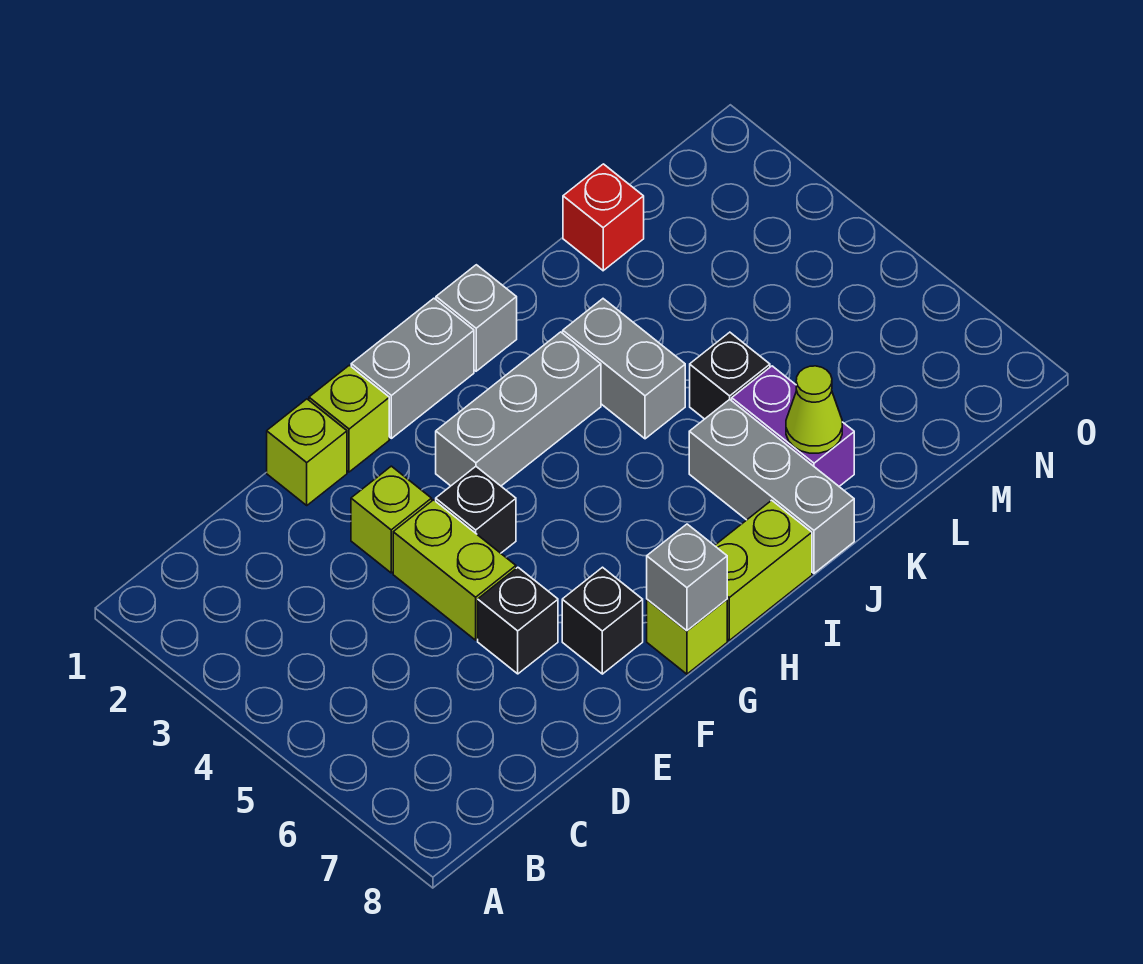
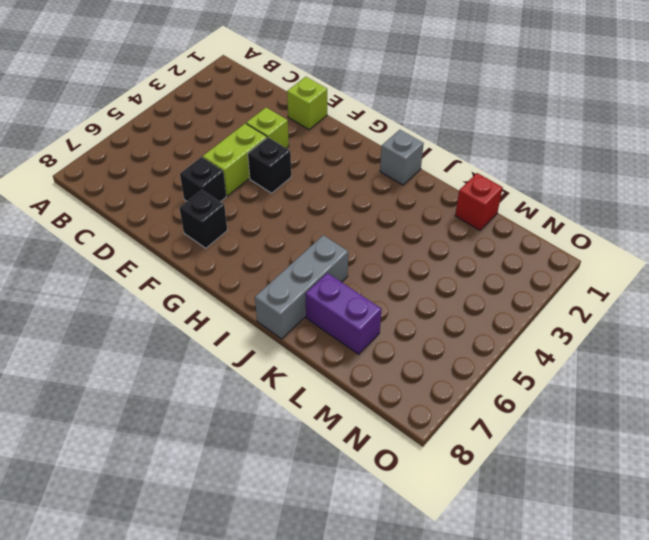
purple brick K7:L7 level 1 -> purple brick K6:K7 level 1
none -> lime brick F1 level 1
none -> grey brick G1:H1 level 1
none -> grey brick G3:I3 level 1

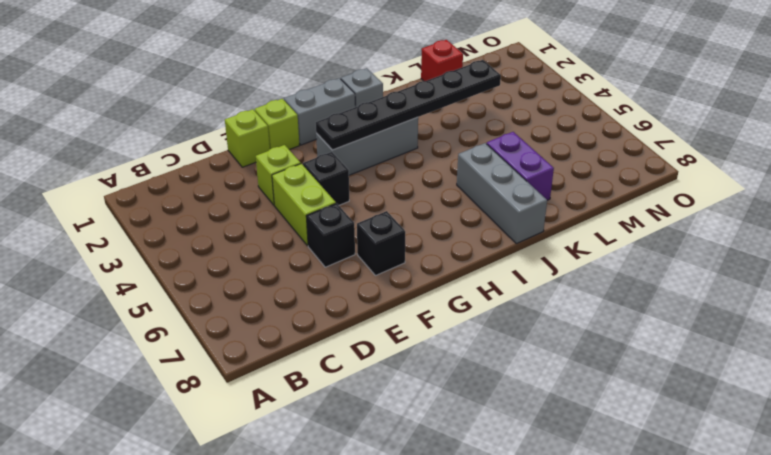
black plate G3:L3 level 2 -> none
none -> lime brick G8 level 1
none -> lime brick H8:I8 level 1
none -> grey brick J3:J4 level 1

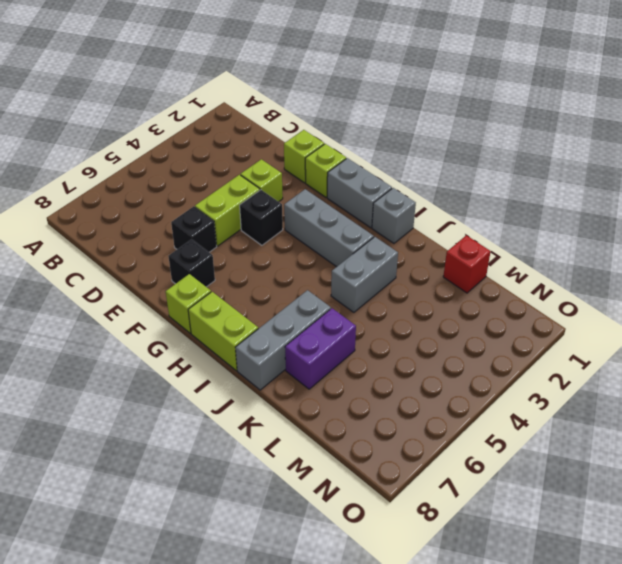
none -> black brick K5 level 1
none -> grey brick G8 level 2
none -> lime cone K7 level 2

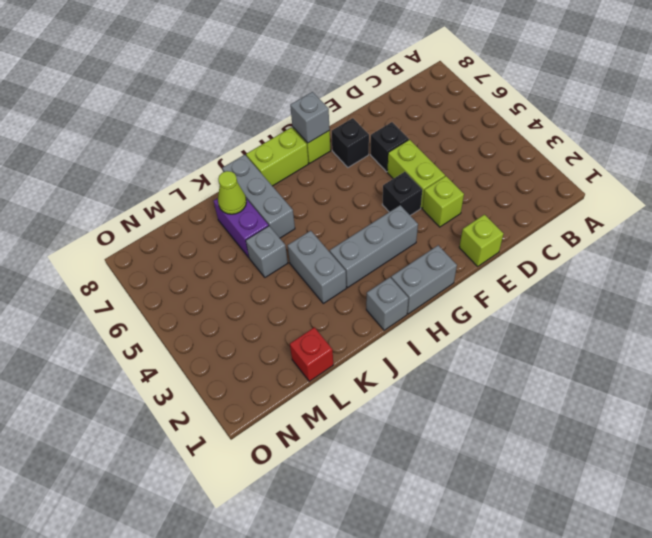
grey brick K5 level 1 -> black brick K5 level 1
none -> lime brick F1 level 1

